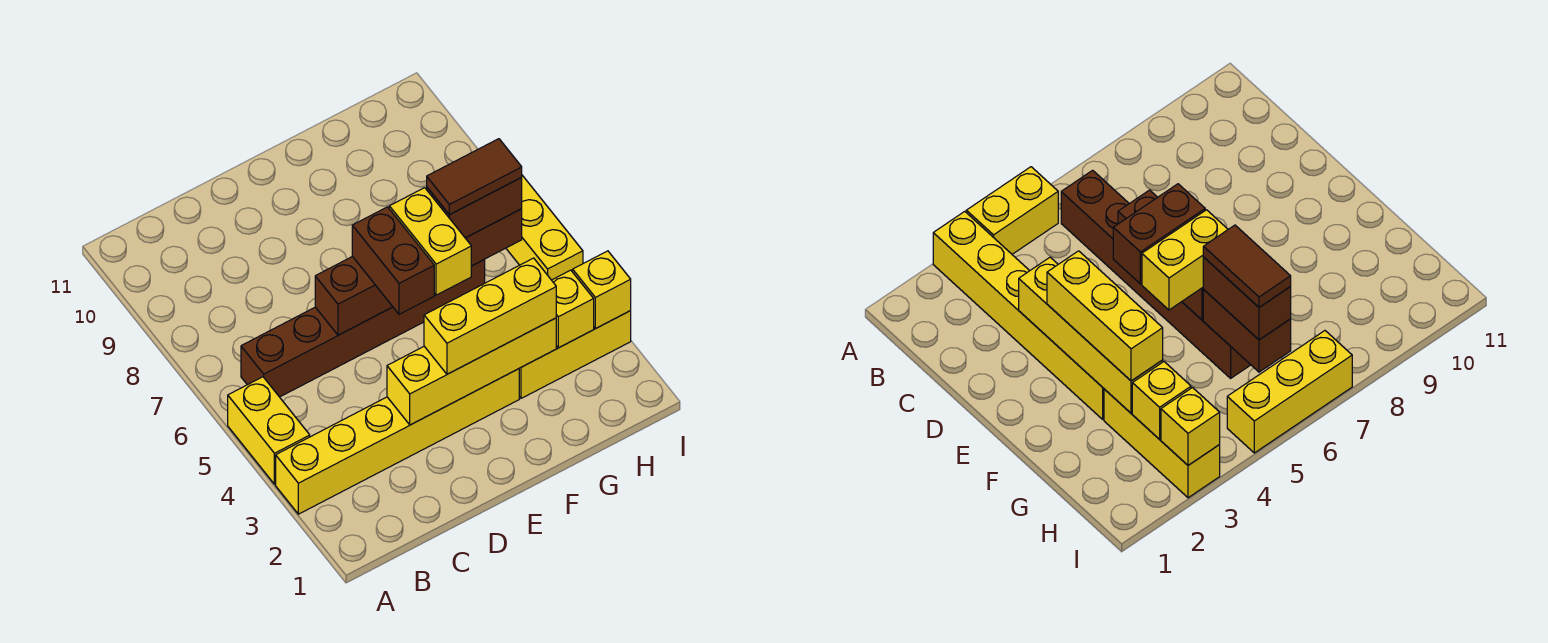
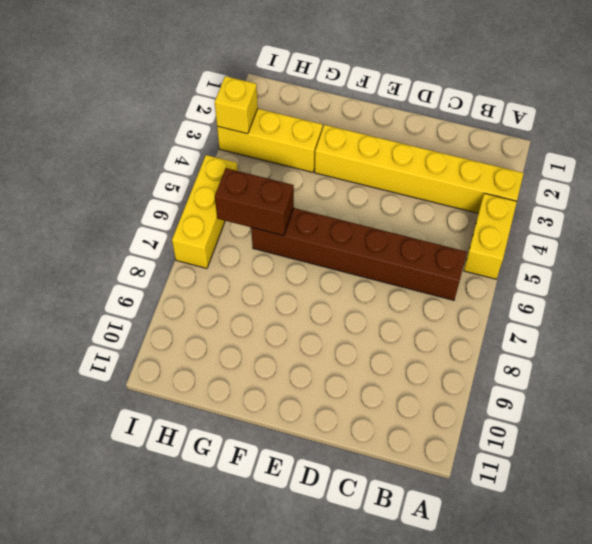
none -> yellow brick D3:G3 level 2
none -> brown brick D6:F6 level 2
none -> yellow brick H3 level 2

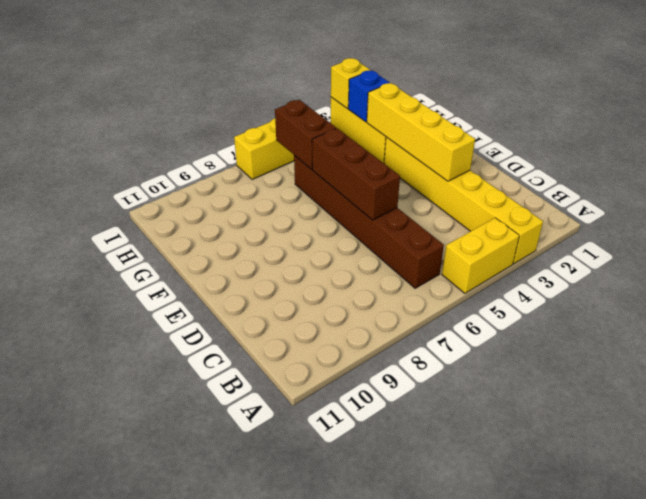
blue brick H3 level 2 -> yellow brick H3 level 2
none -> yellow brick E3:G3 level 3
none -> brown brick E5:E6 level 3
none -> yellow brick F5:F6 level 3

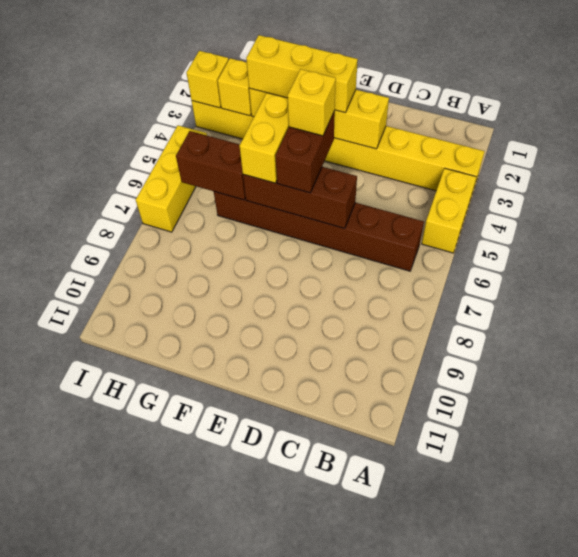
yellow brick E5 level 4 -> none
none -> brown brick G6:H6 level 3
none -> brown tile G6:H6 level 4

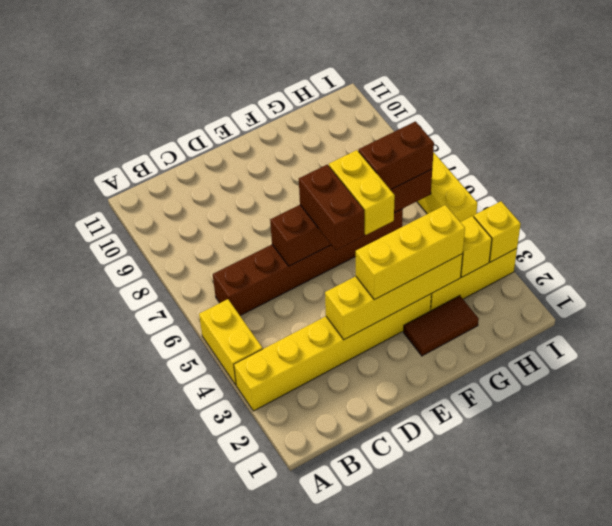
brown tile F2:G2 level 1 -> brown tile G6:H6 level 4

